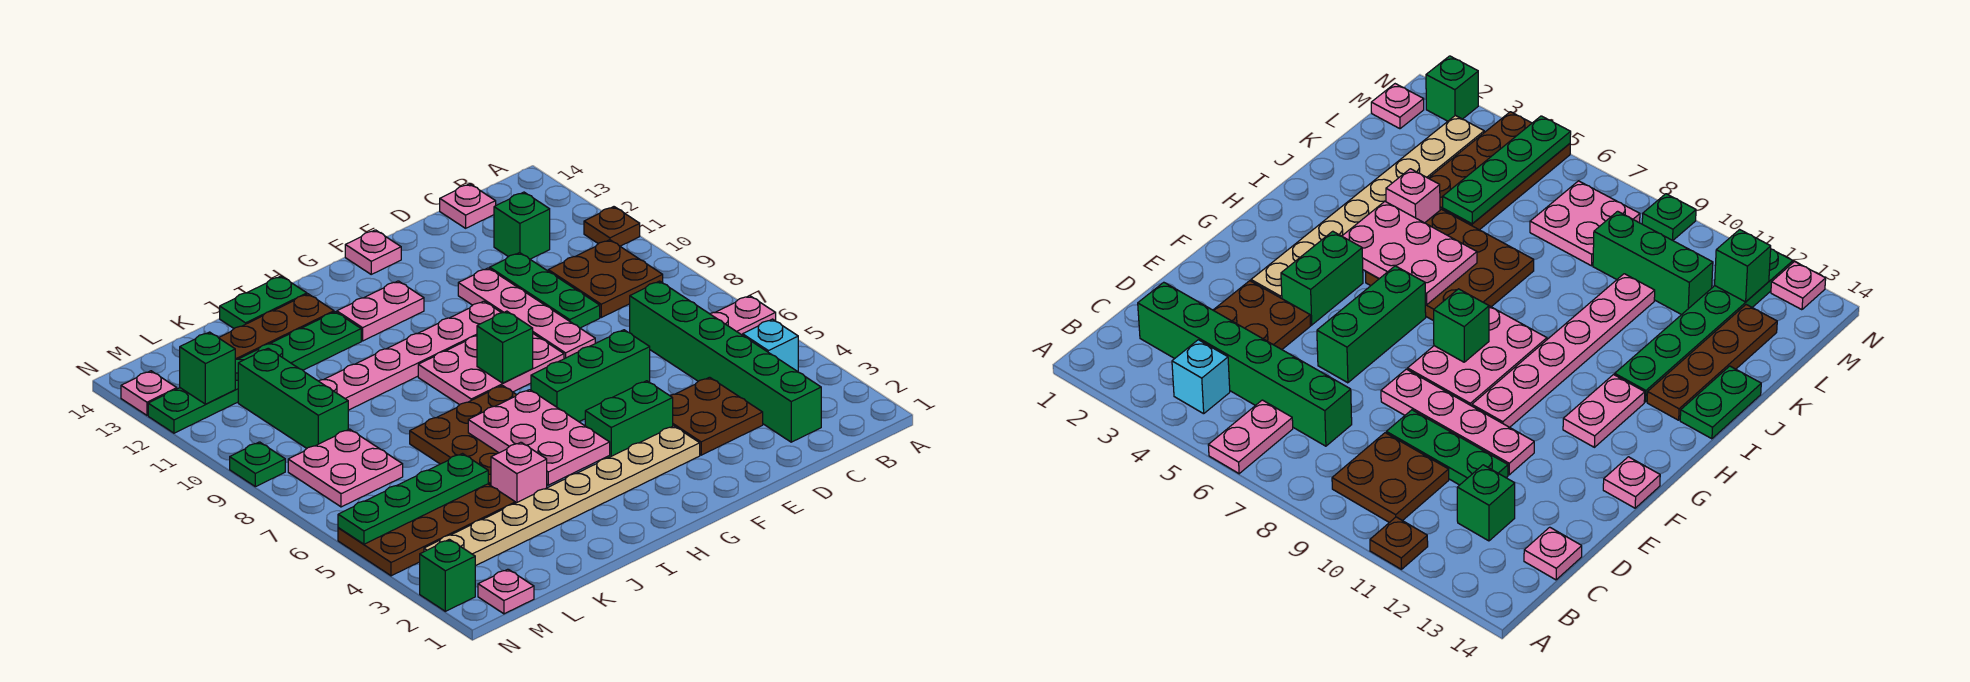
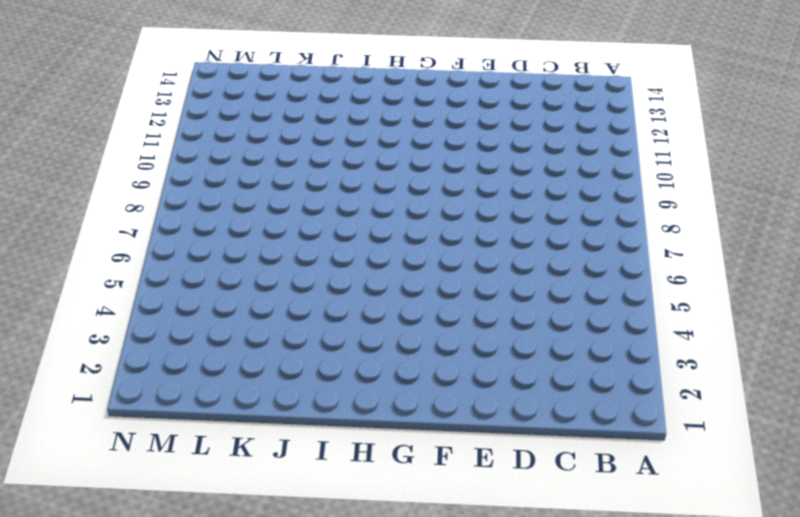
none -> pink plate A6:B6 level 1
none -> brown plate A11 level 1
none -> cyan brick B4 level 1
none -> brown plate B9:C10 level 1

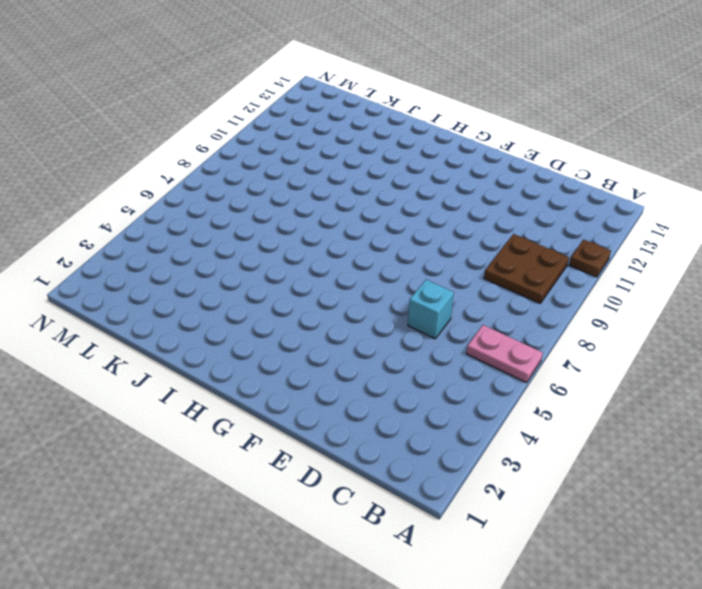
cyan brick D6 level 1 -> cyan brick B4 level 1
none -> green brick C2:C7 level 1
none -> green brick C12 level 1
none -> pink plate C14 level 1
none -> brown plate D3:E4 level 1

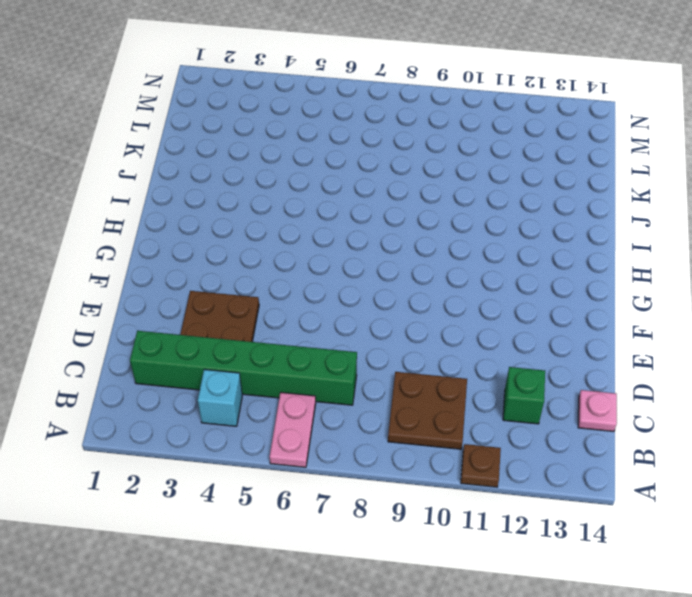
none -> green plate D9:D11 level 1
none -> green brick E6:G6 level 1
none -> pink plate E8:E11 level 1
none -> tan plate F3:M3 level 1

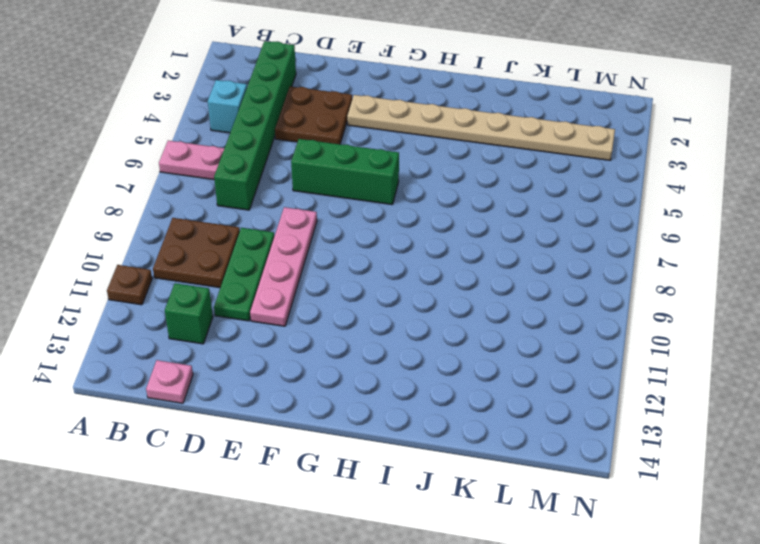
none -> green brick F4:G4 level 1
none -> pink plate F8:H9 level 1
none -> pink plate F10:K10 level 1
none -> pink plate F14 level 1

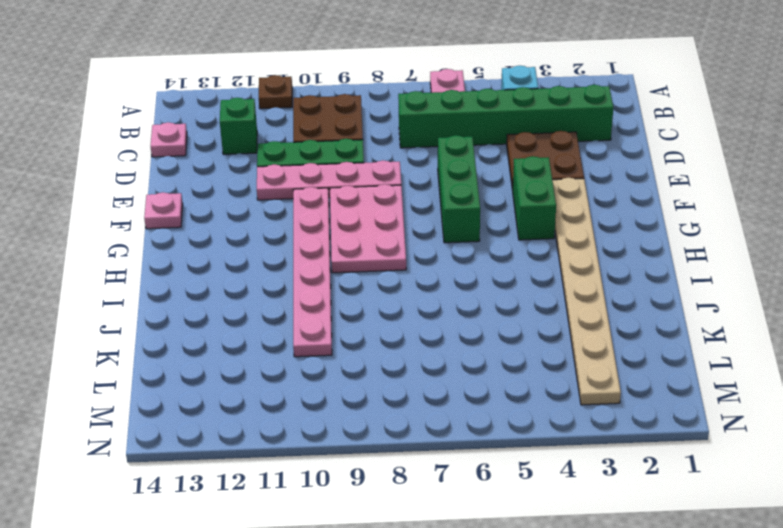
none -> pink plate G12:H12 level 1
none -> brown plate H5:J7 level 1
none -> green plate I12:N12 level 1
none -> brown plate I13:L13 level 1

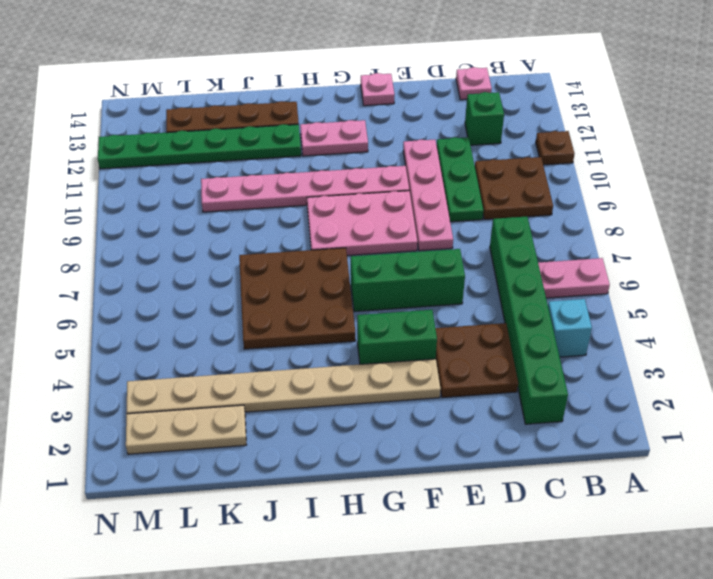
tan plate K2:M2 level 1 -> none
none -> green plate I14:J14 level 1
none -> pink brick J4 level 1
none -> brown plate K4:N5 level 1
none -> pink plate L7:M8 level 1

